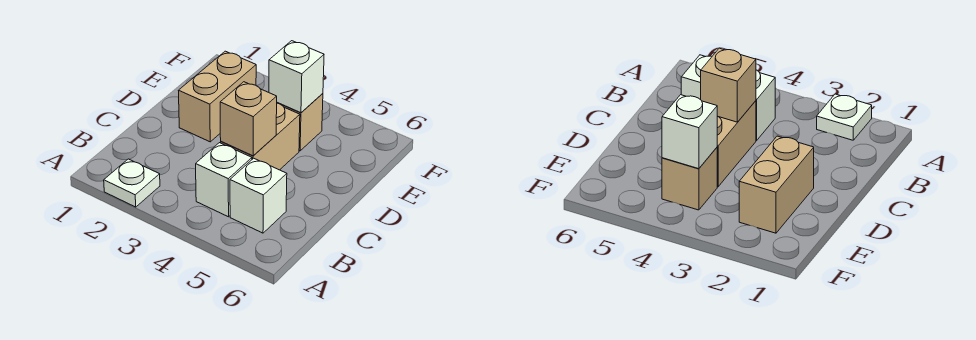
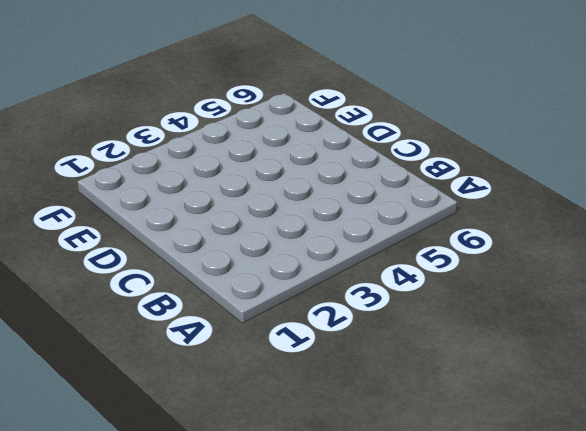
none -> white plate A2 level 1
none -> white brick B4 level 1

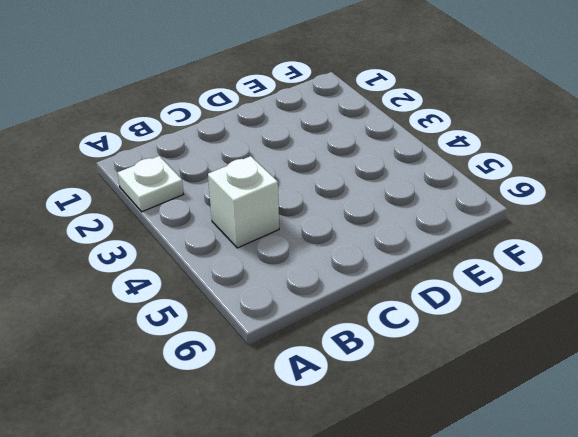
none -> white brick B5 level 1
none -> tan brick C4:D4 level 1

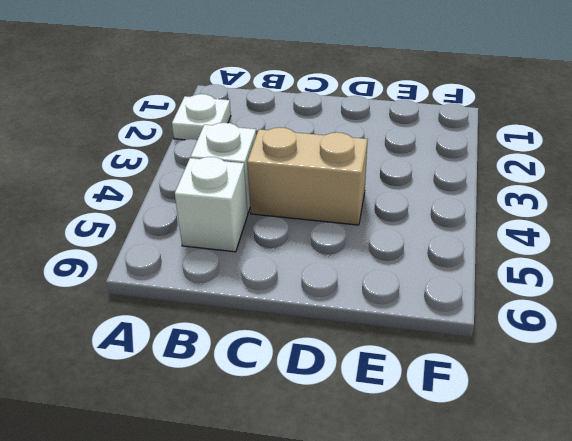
none -> tan brick D2:E2 level 1
none -> tan brick E4 level 1

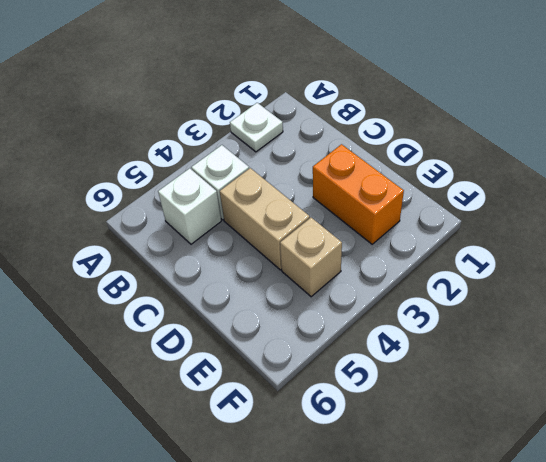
orange brick D2:E2 level 1 -> tan brick D2:E2 level 1
none -> tan brick C4 level 2
none -> white brick E4 level 2

